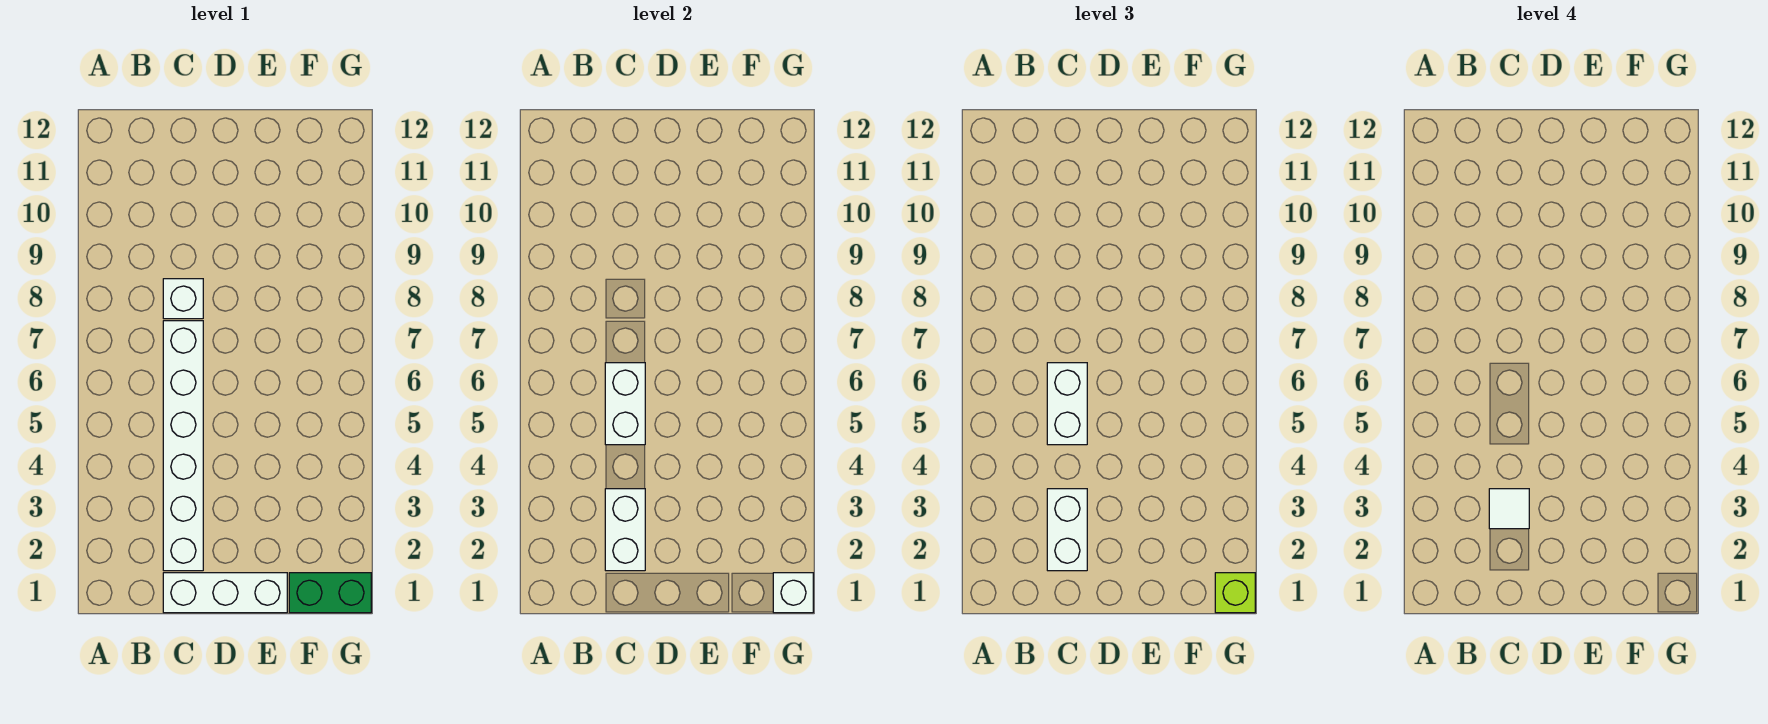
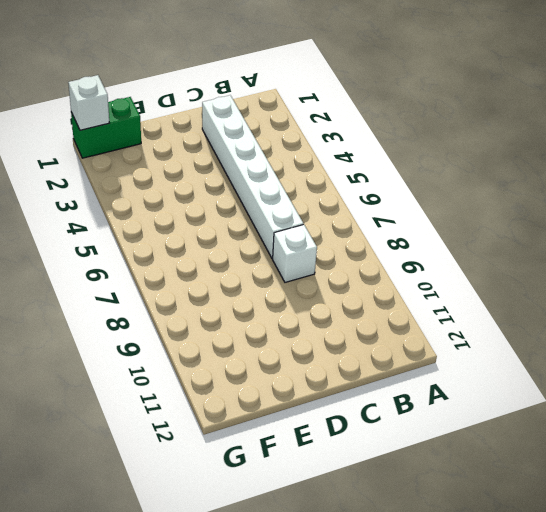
none -> white brick C1:E1 level 1
none -> white brick C2:C3 level 2

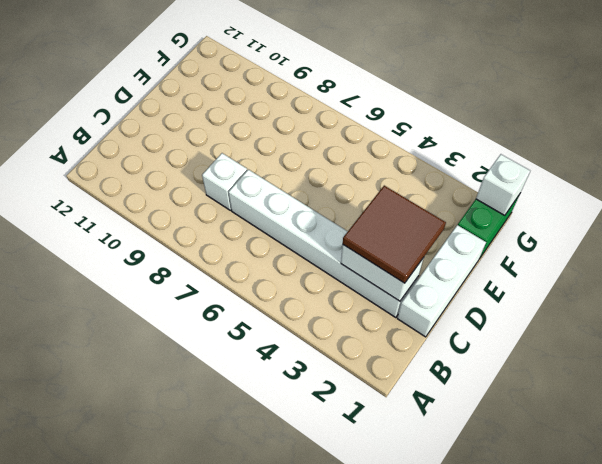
brown tile C2:D3 level 3 -> white brick C2:C3 level 3
none -> white brick C5:C6 level 2
none -> white brick C5:C6 level 3

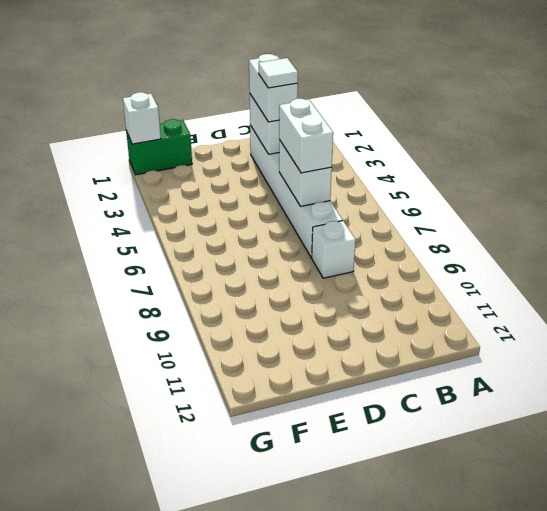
none -> white brick C1:E1 level 1
none -> lime brick G1 level 3

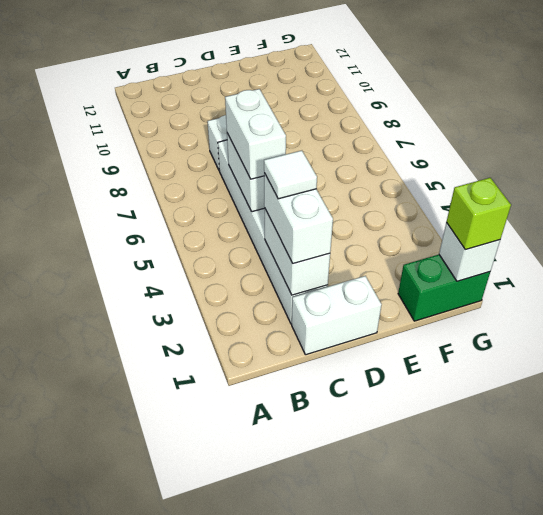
white brick C1:D1 level 1 -> white brick C1:E1 level 1

